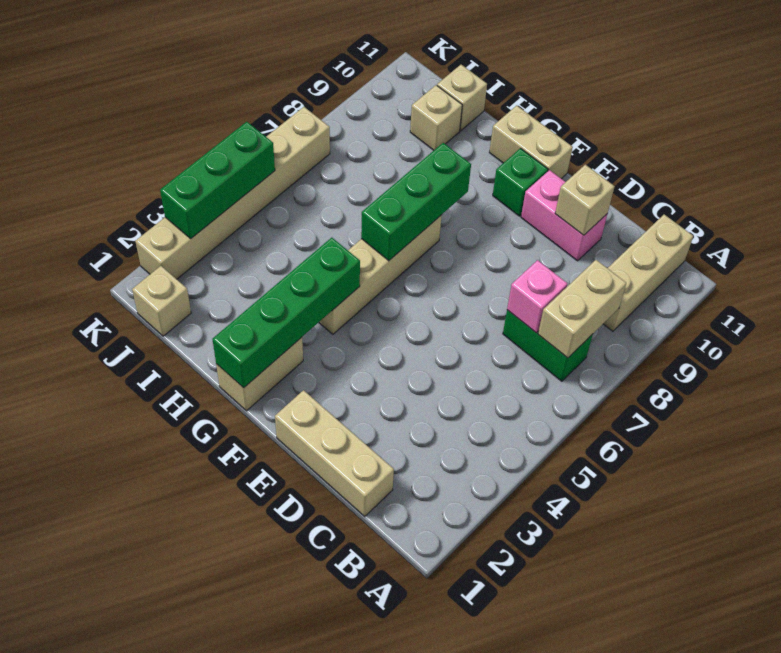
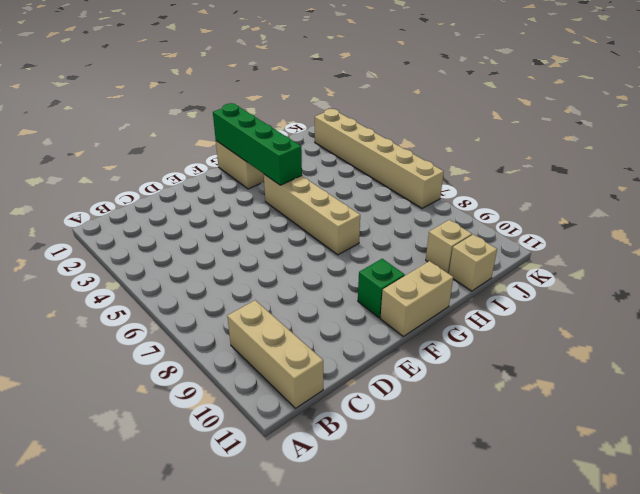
none -> green brick B7:C7 level 1
none -> tan brick C1:E1 level 1
none -> pink brick D10:E10 level 1

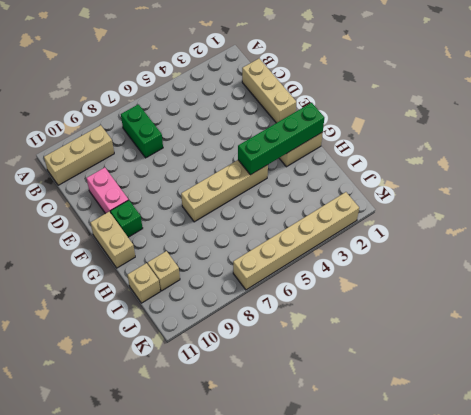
none -> tan brick J1 level 1
none -> tan brick B7:B8 level 2
none -> pink brick C7 level 2

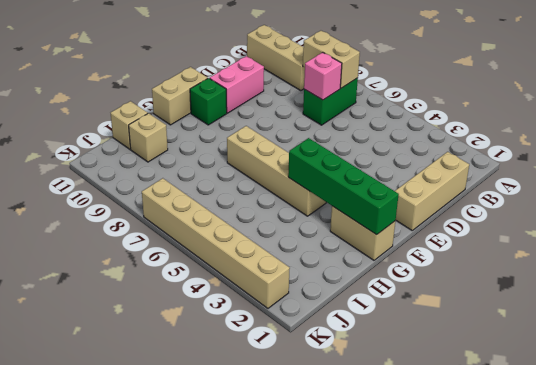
none -> tan brick J1 level 1
none -> tan brick D10 level 2
none -> green brick G6:G8 level 2

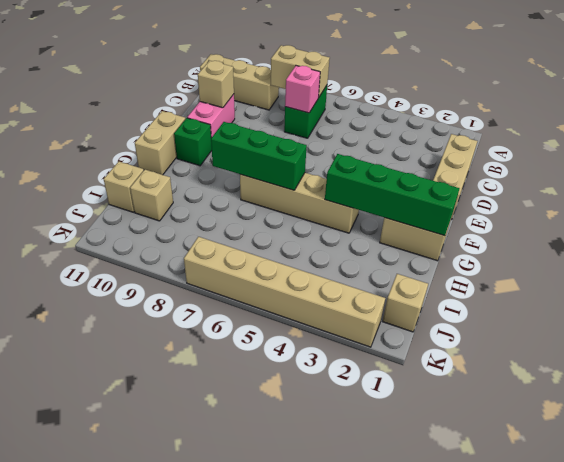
none -> green brick K3:K5 level 2

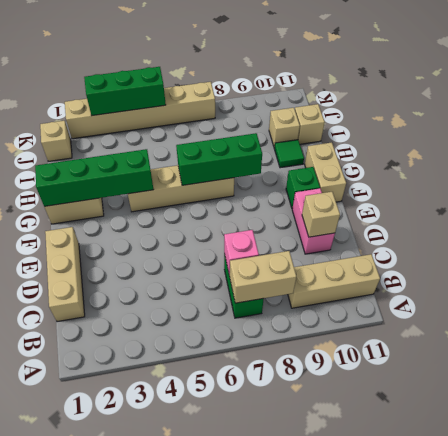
green tile H10 level 1 -> none

